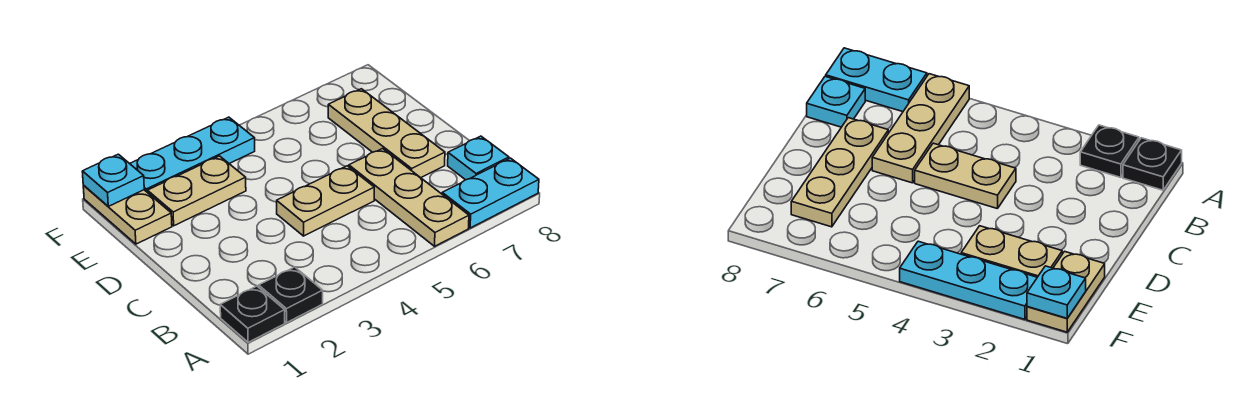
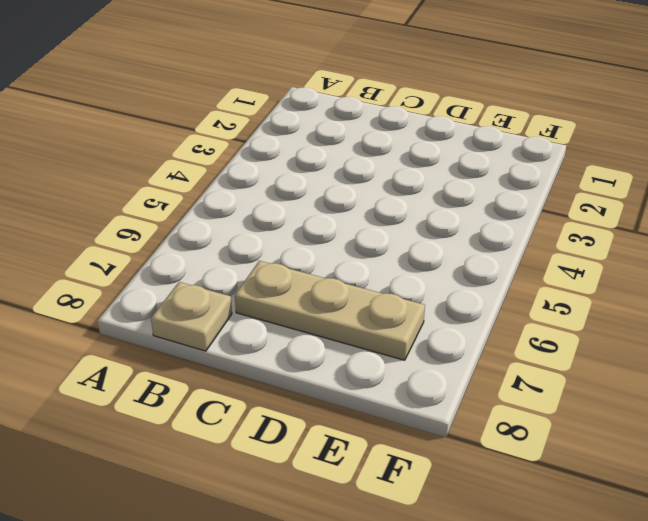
tan plate B8 level 1 -> cyan plate B8 level 1
none -> black plate A1 level 1
none -> black plate A2 level 1

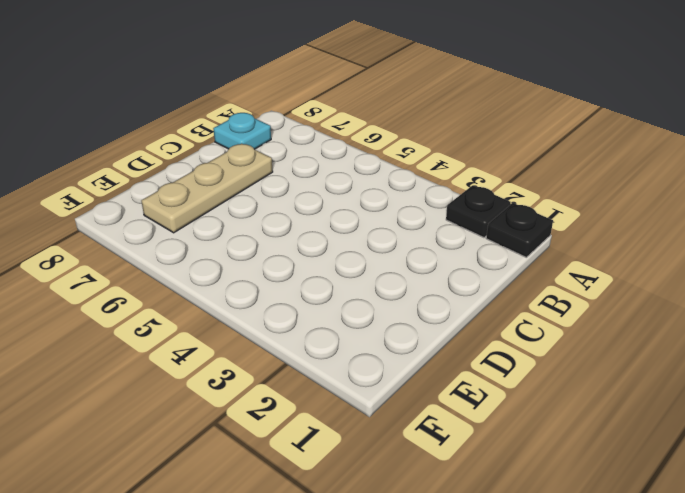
none -> tan plate A6:C6 level 1
none -> cyan plate A7:A8 level 1

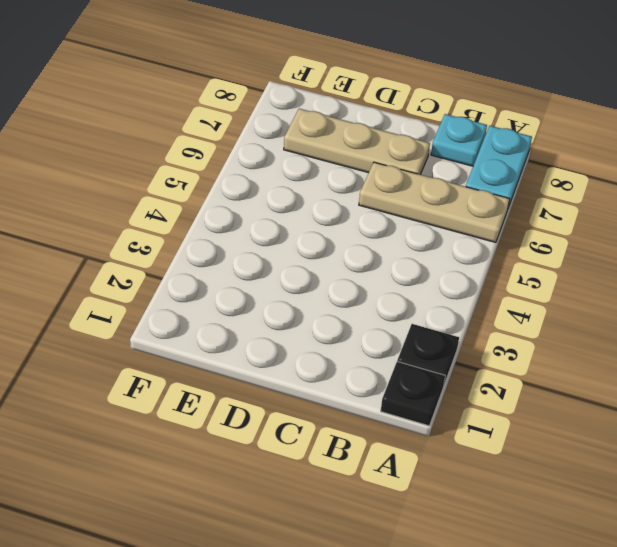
none -> tan plate C4:C5 level 1
none -> tan plate E1:F1 level 1

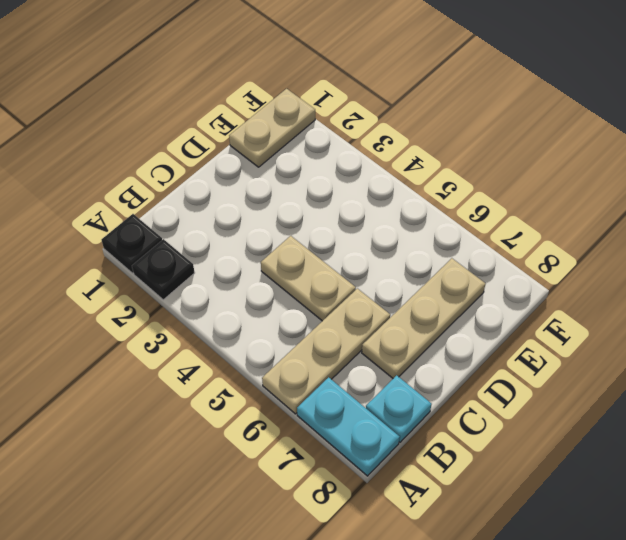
none -> tan plate E2:E3 level 1
none -> cyan plate F2:F4 level 1

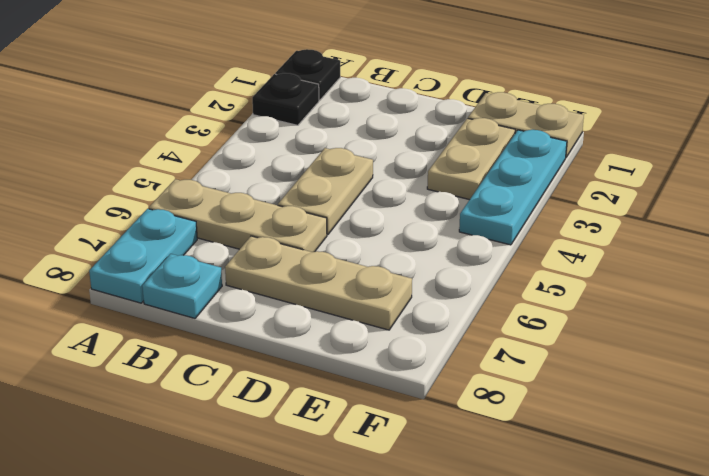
none -> cyan plate F1 level 2

